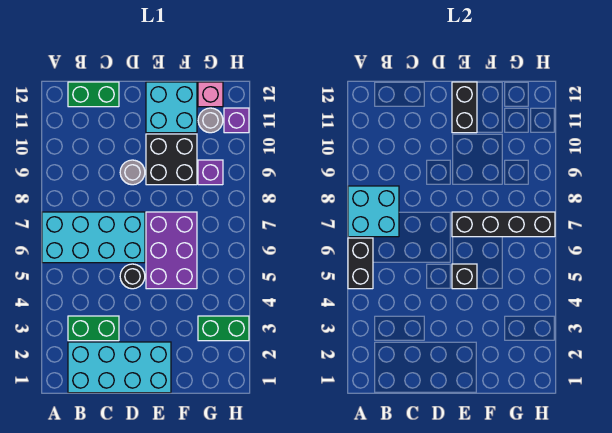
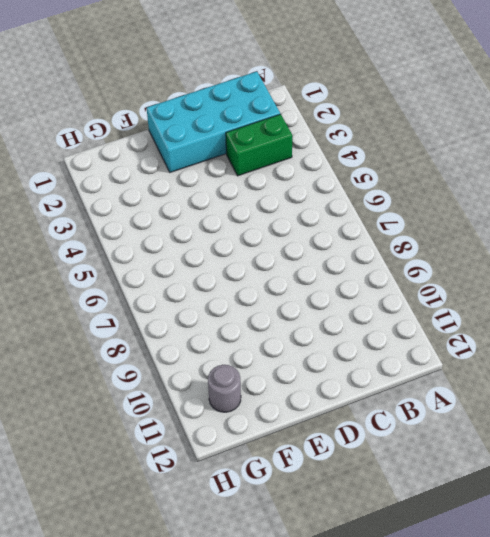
none -> cyan brick A6:D7 level 1
none -> green brick B12:C12 level 1
none -> black round brick D5 level 1

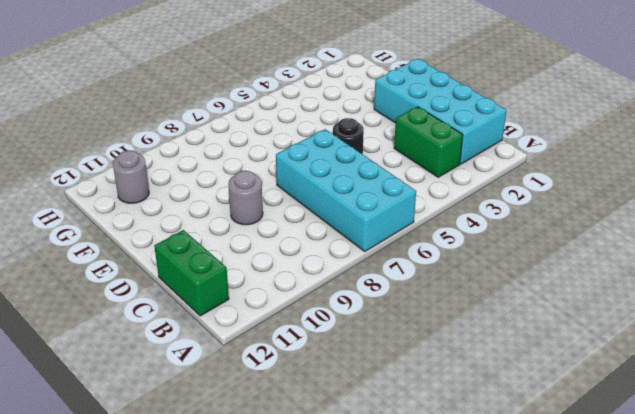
none -> purple brick E5:F7 level 1
none -> black brick E9:F10 level 1
none -> cyan brick E11:F12 level 1

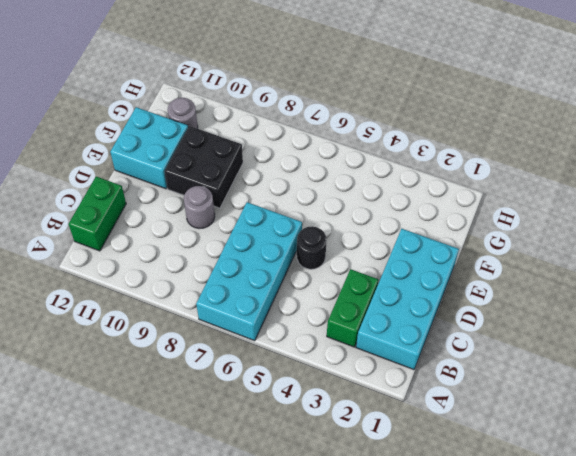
none -> purple brick E5:F7 level 1
none -> green brick G3:H3 level 1
none -> purple brick G9 level 1

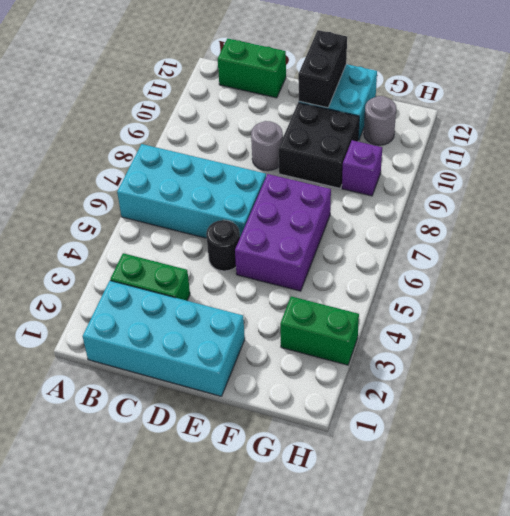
none -> pink brick G12 level 1
none -> purple brick H11 level 1
none -> black brick A5:A6 level 2

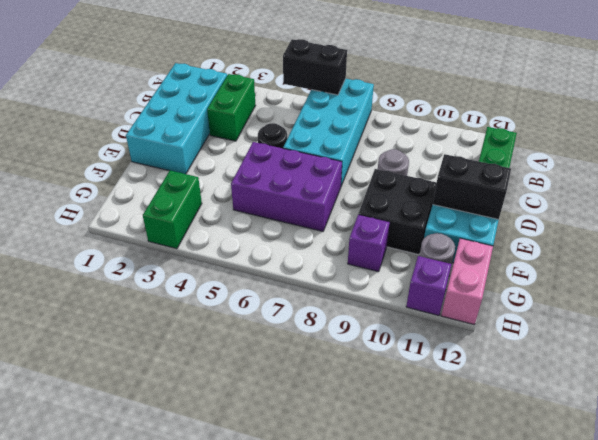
pink brick G12:H12 level 1 -> pink brick G12 level 1
none -> cyan brick A7:B8 level 2
none -> black brick E5 level 2
none -> black brick E7:H7 level 2

